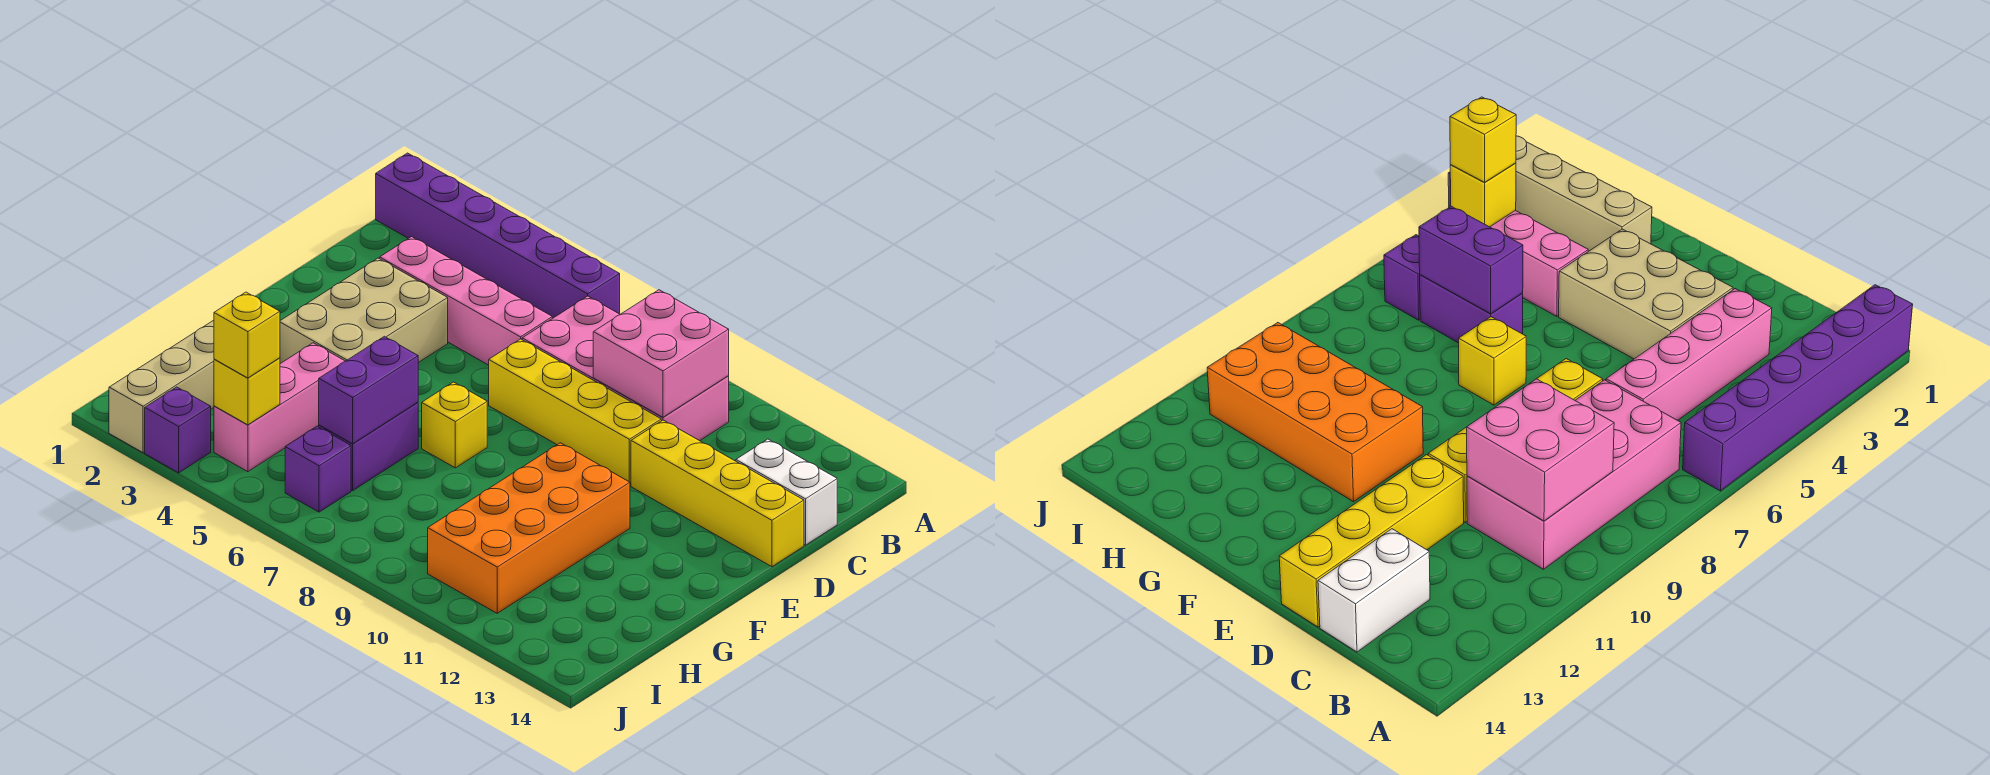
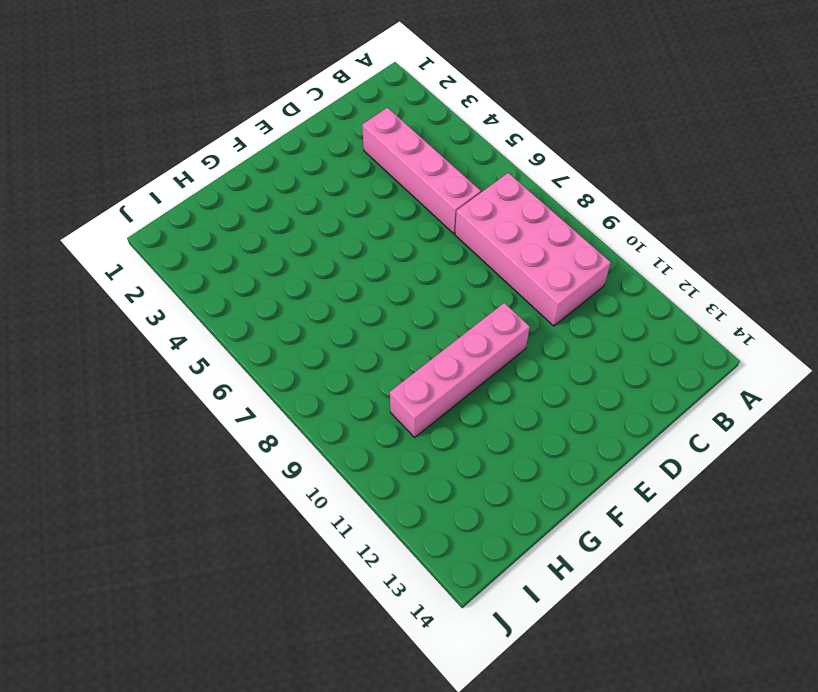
pink brick E10:H10 level 1 -> orange brick F10:I11 level 1
none -> purple brick A1:A6 level 1
none -> white brick C13:C14 level 1
none -> tan brick D3:F4 level 1

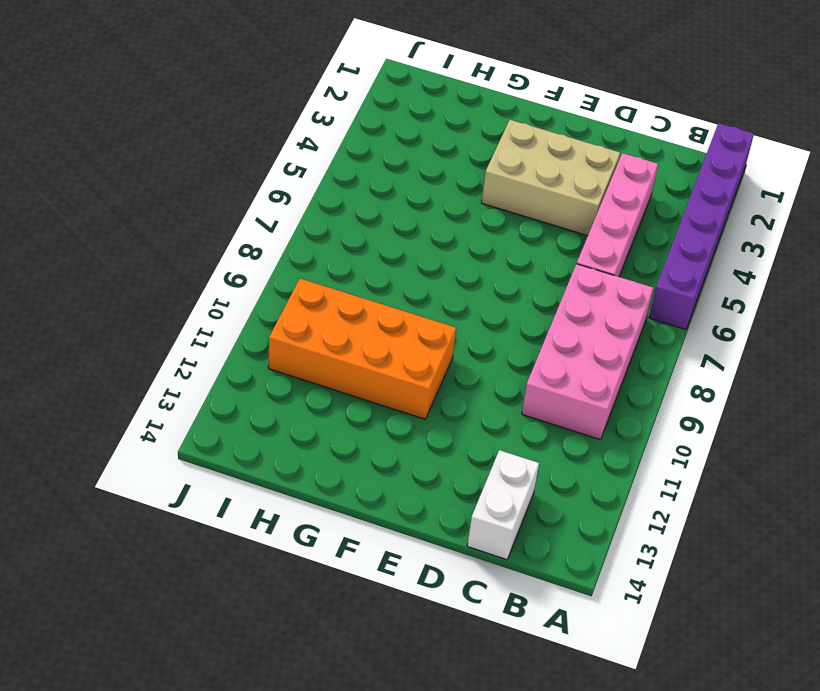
none -> yellow brick D7:D10 level 1
none -> yellow brick D11:D14 level 1
none -> yellow brick F7 level 1

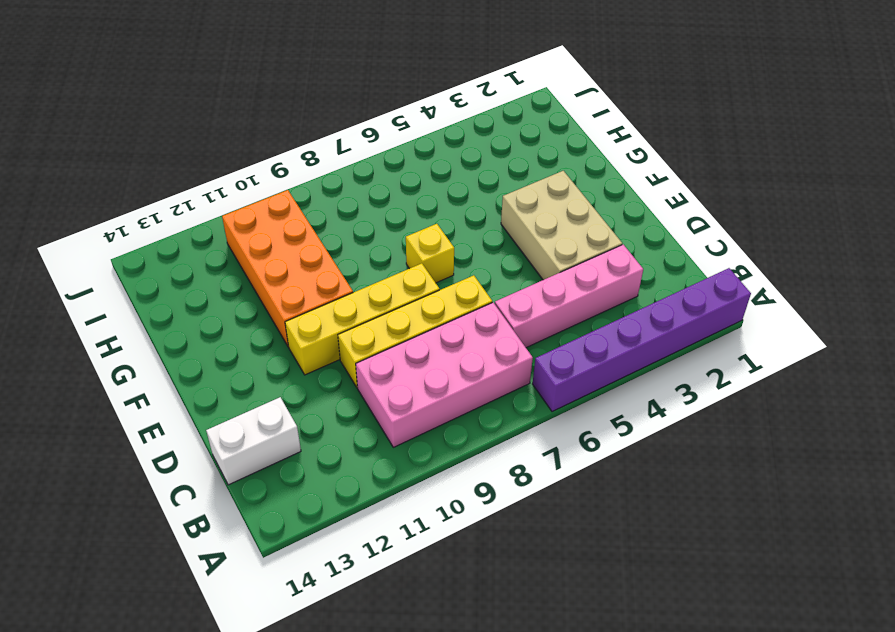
yellow brick E8:E11 level 1 -> yellow brick D11:D14 level 1
none -> tan brick G2:J2 level 1
none -> pink brick G4:I4 level 1
none -> purple brick G6:H6 level 1

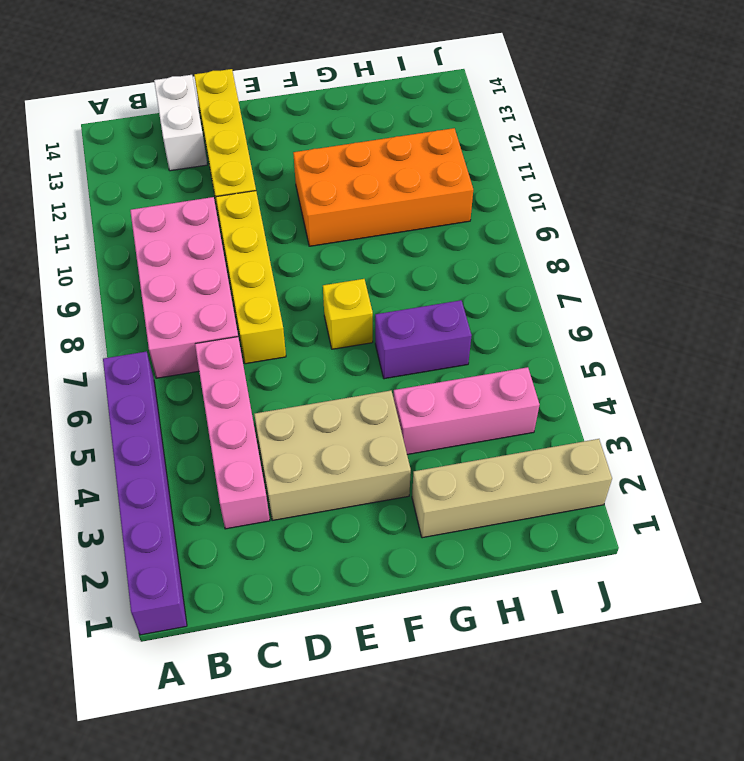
none -> purple brick I6 level 1
none -> purple brick J3 level 1
none -> pink brick B9:C10 level 2

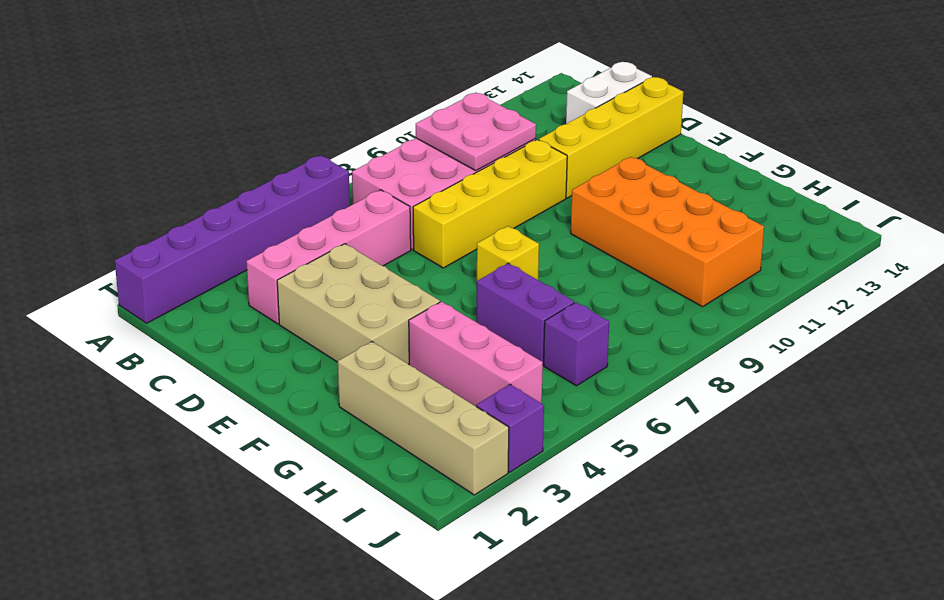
pink plate B9:C10 level 2 -> pink brick B9:C10 level 2
none -> purple brick G6:H6 level 2
none -> yellow brick I4 level 2
none -> yellow brick I4 level 3

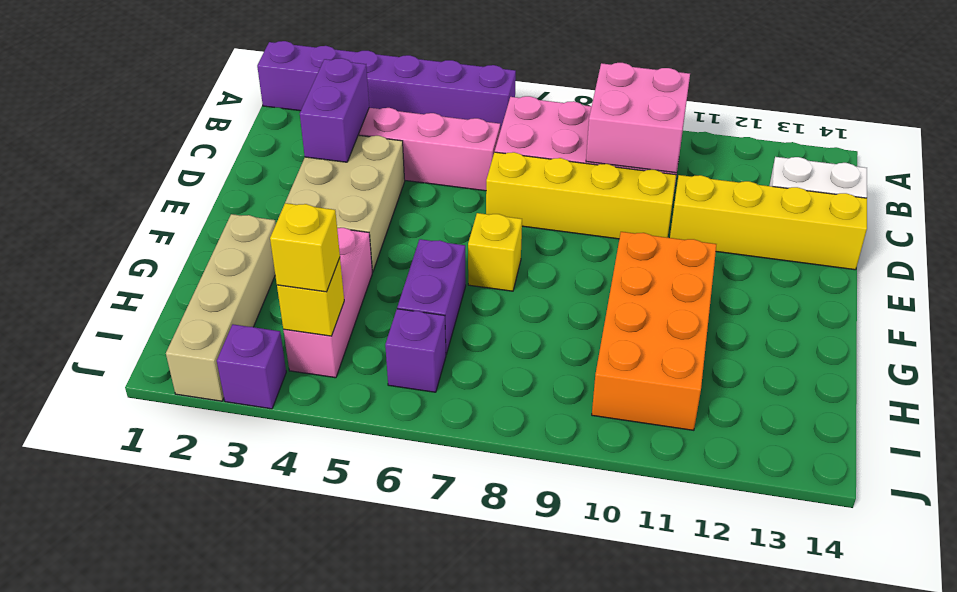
purple brick C3:D3 level 2 -> purple brick G6:H6 level 2

